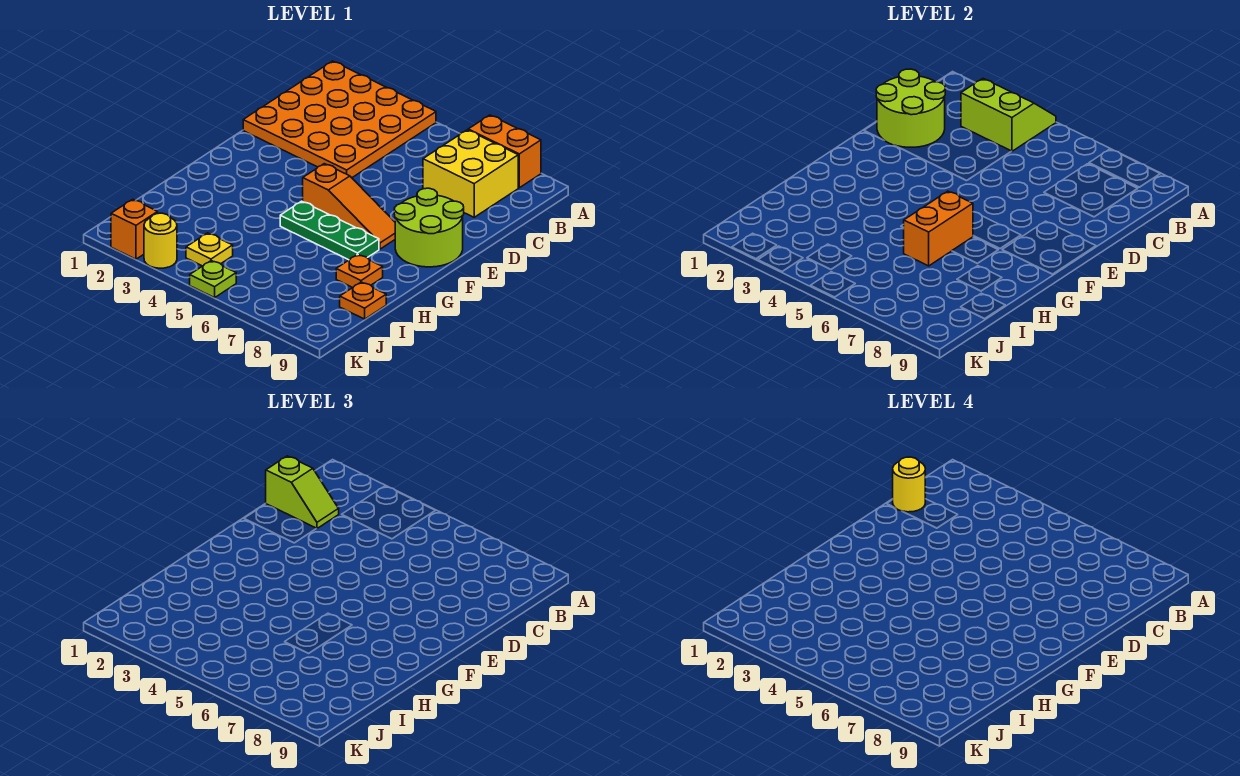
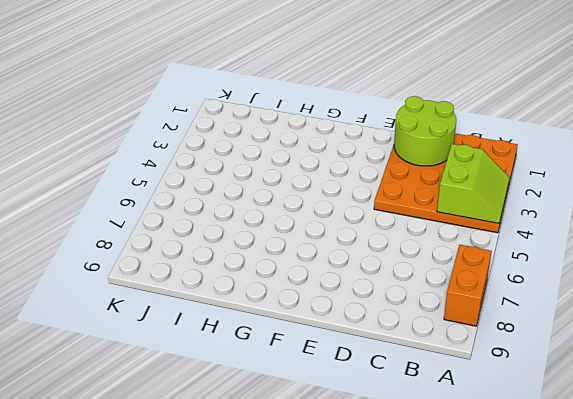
none -> yellow brick B7:C8 level 1
none -> lime round brick E8:F9 level 1
none -> orange slope F5:F7 level 1 top 5

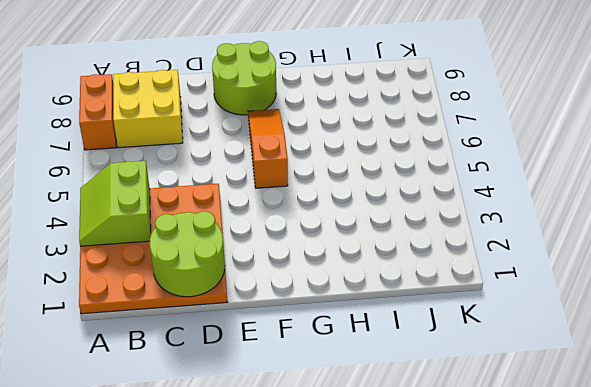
none -> green plate G5:G7 level 1
none -> orange plate H8 level 1
none -> orange plate I9 level 1

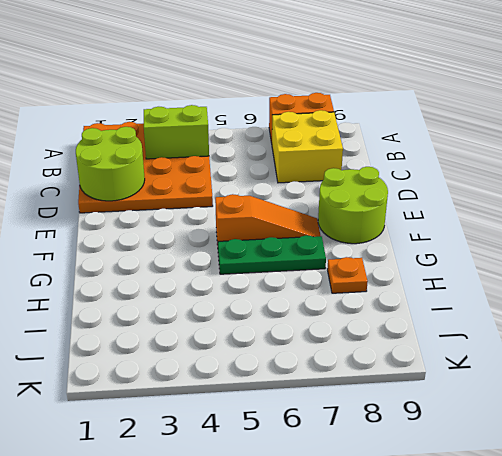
none -> orange plate I9 level 1
none -> yellow plate J4 level 1
none -> orange brick K2 level 1

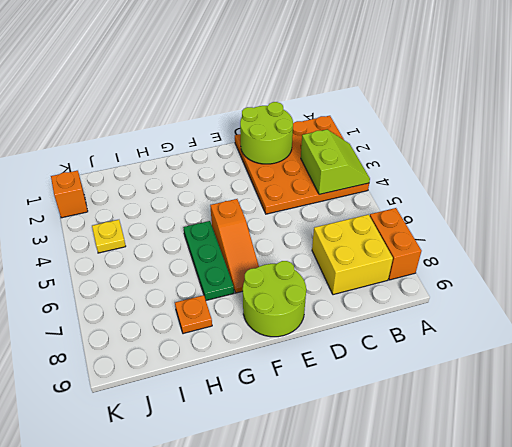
none -> orange plate I9 level 1
none -> yellow round brick K3 level 1
none -> lime plate K5 level 1

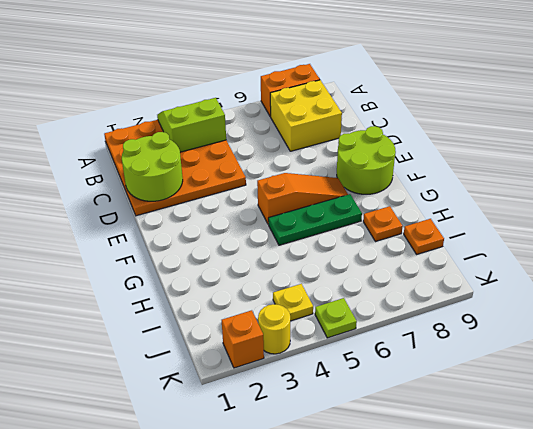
none -> orange brick G6:H6 level 2
none -> lime slope C1:C2 level 3 top 1
none -> yellow round brick C1 level 4

